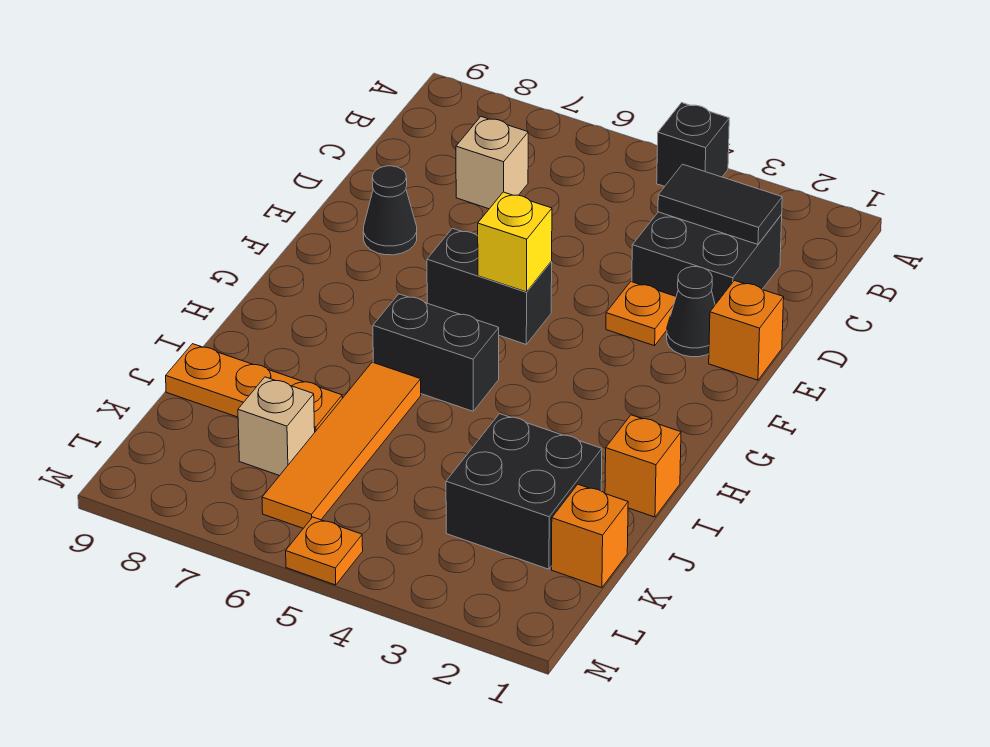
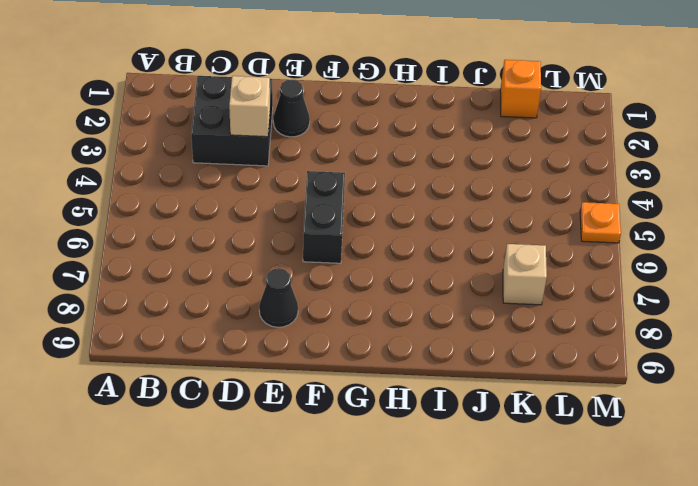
tan brick D3 level 2 -> tan brick C7 level 1
none -> black brick A4 level 1
none -> orange brick E1 level 1
none -> orange plate E3 level 1

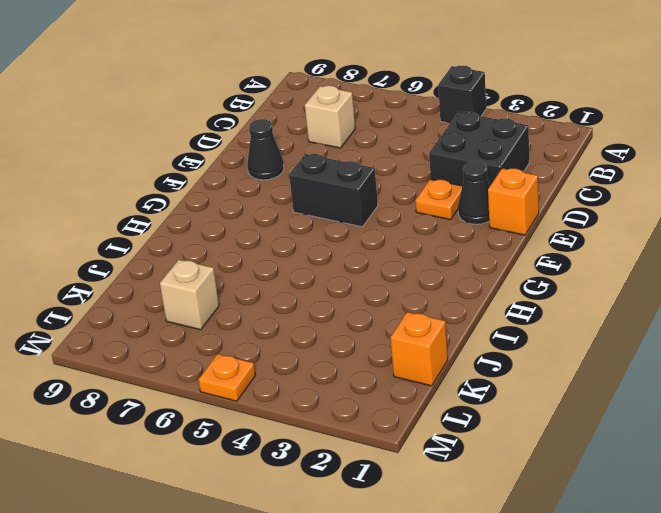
none -> black brick H5:H6 level 1
none -> orange brick I1 level 1
none -> orange tile I6:L6 level 1

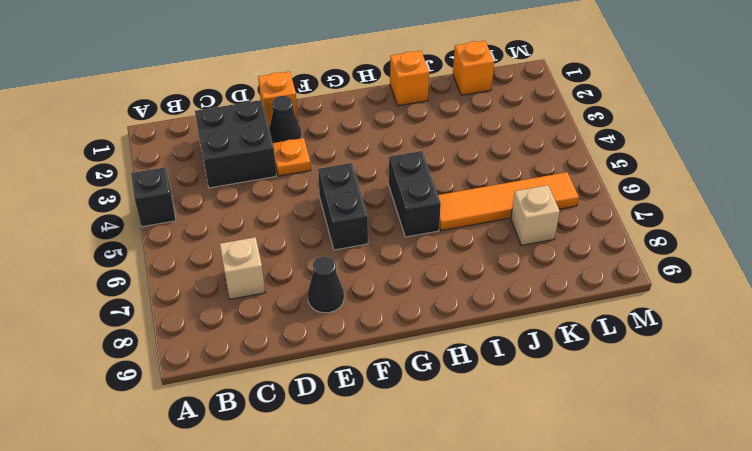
none -> black brick J2:K3 level 1
none -> orange plate J7:J9 level 1
none -> orange plate M5 level 1

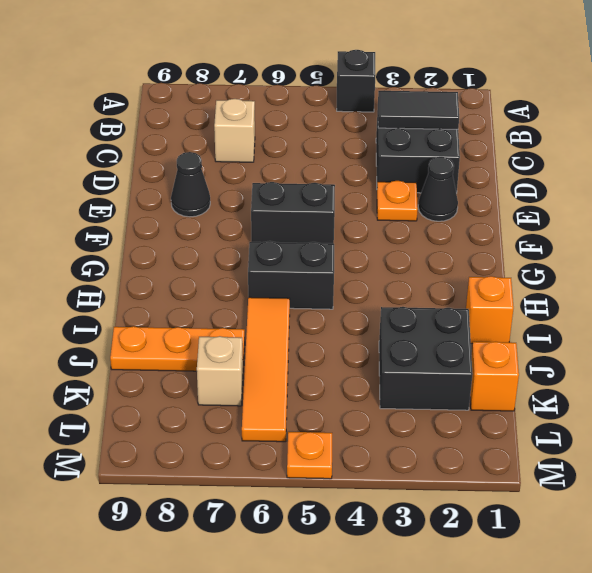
none -> orange brick E1 level 1
none -> yellow brick F5 level 2

